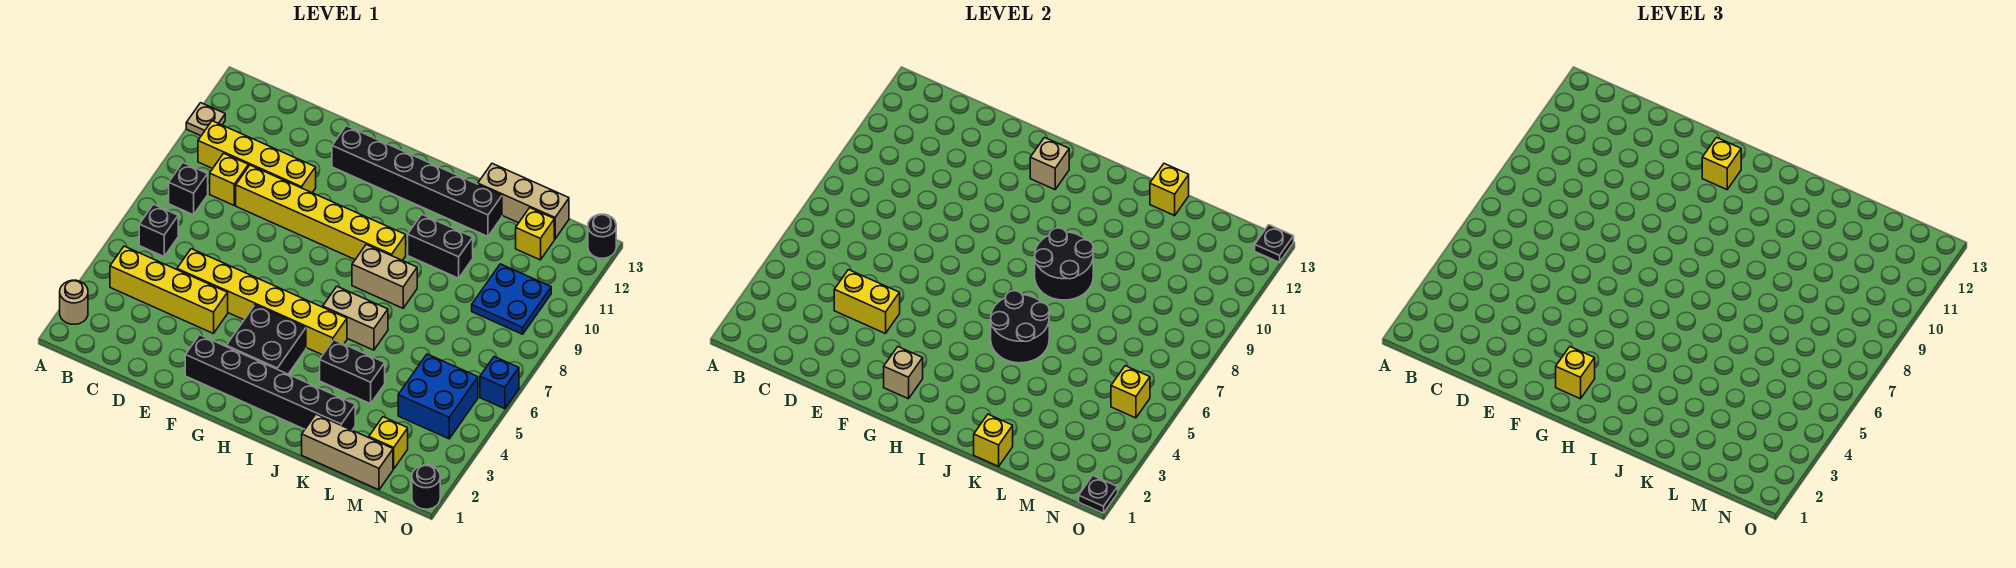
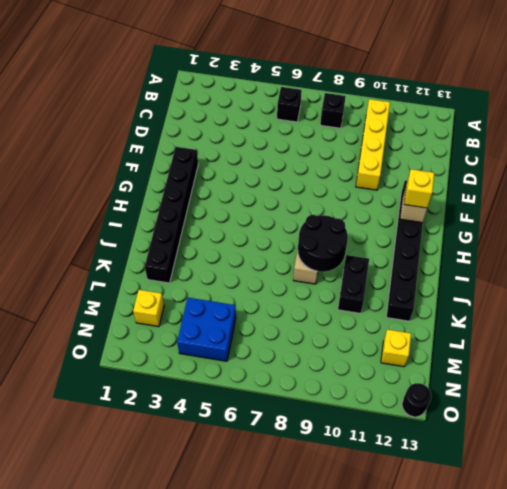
none -> tan round brick A2 level 1
none -> tan plate A11 level 1
none -> yellow brick B4:E4 level 1
none -> yellow brick C9 level 1

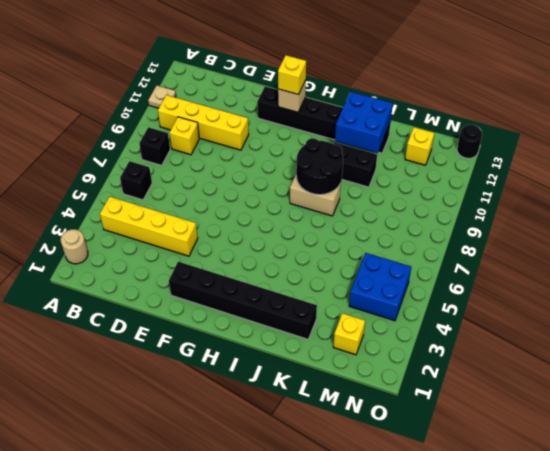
blue brick J11:K12 level 2 -> none
none -> yellow brick D5:I5 level 1
none -> yellow brick D9:I9 level 1
none -> black brick G3:H4 level 1
none -> tan brick I6:J6 level 1

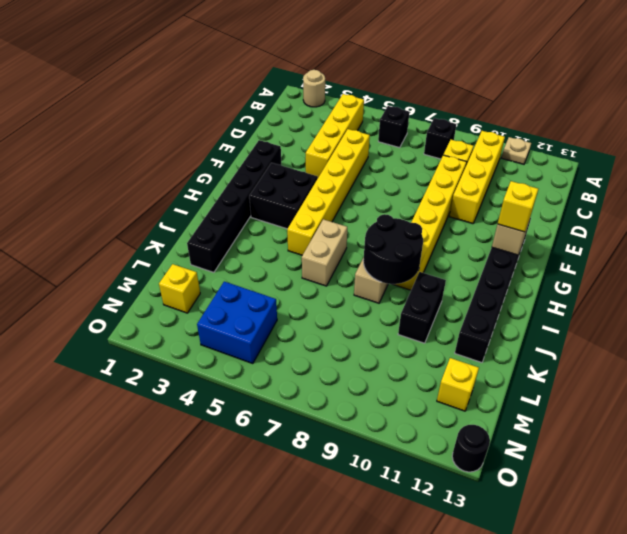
none -> black brick J4:K4 level 1
none -> tan brick K1:M1 level 1
none -> tan brick K13:M13 level 1
none -> blue plate M9:N10 level 1

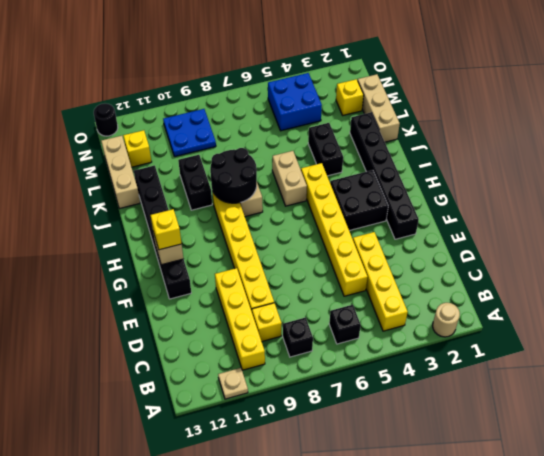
none -> black round brick O1 level 1
none -> blue brick O6 level 1
none -> yellow brick D4:E4 level 2
none -> tan brick G2 level 2

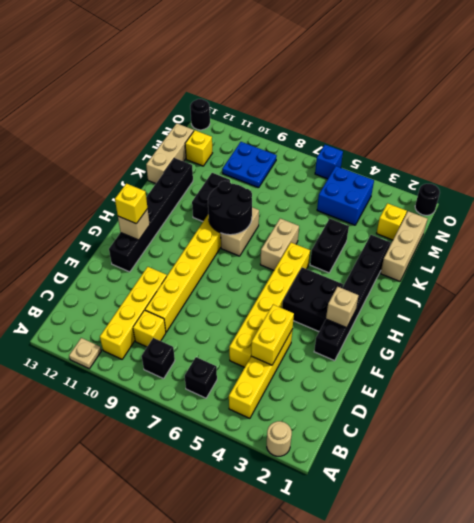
none -> black round brick I5:J6 level 2
none -> yellow brick K1 level 2
none -> yellow brick K13 level 2
none -> yellow brick N5 level 2

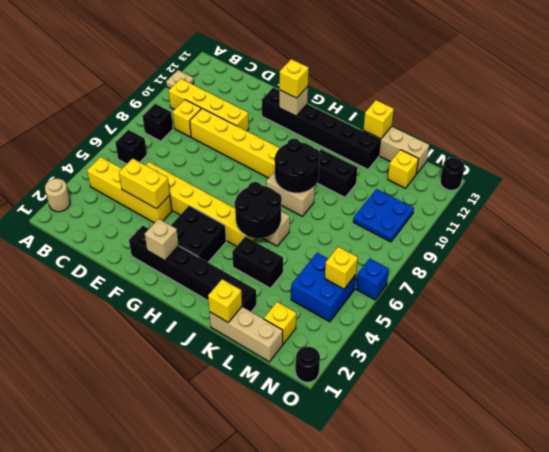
none -> black plate O1 level 2
none -> black plate O13 level 2
none -> yellow brick G2 level 3

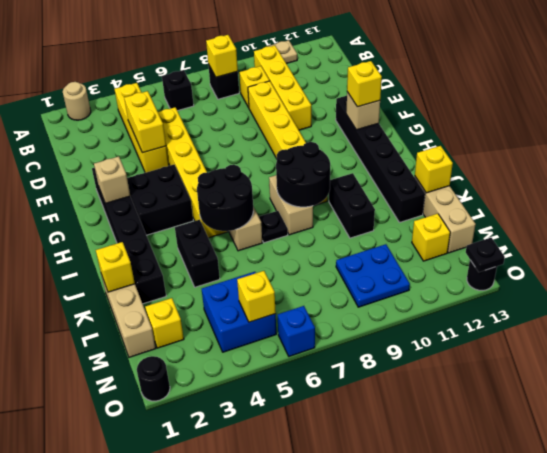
yellow brick B8 level 2 -> yellow brick G2 level 3
black plate J7 level 1 -> black plate O1 level 2

